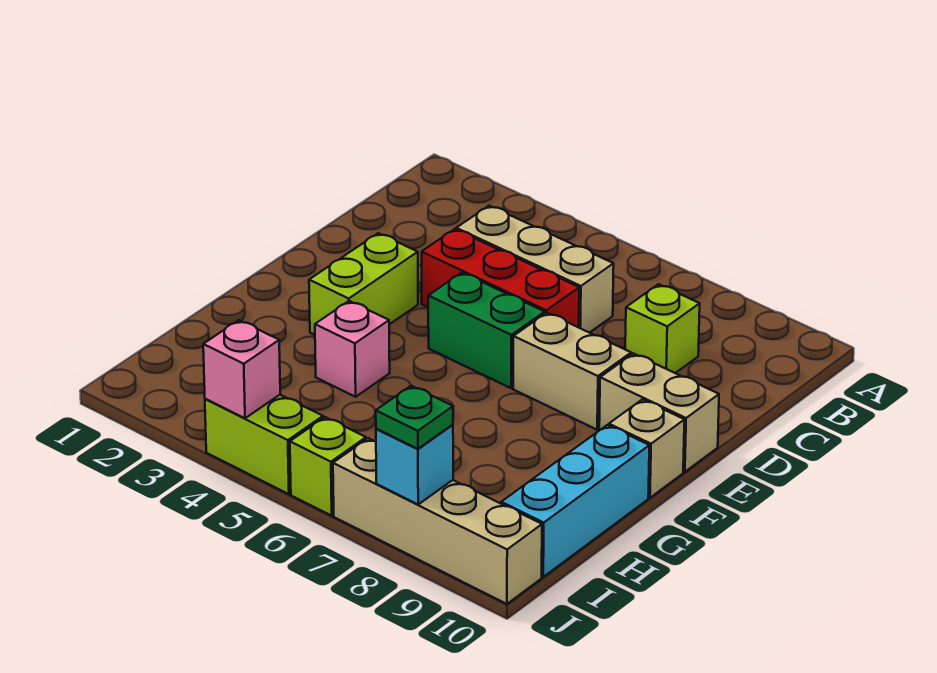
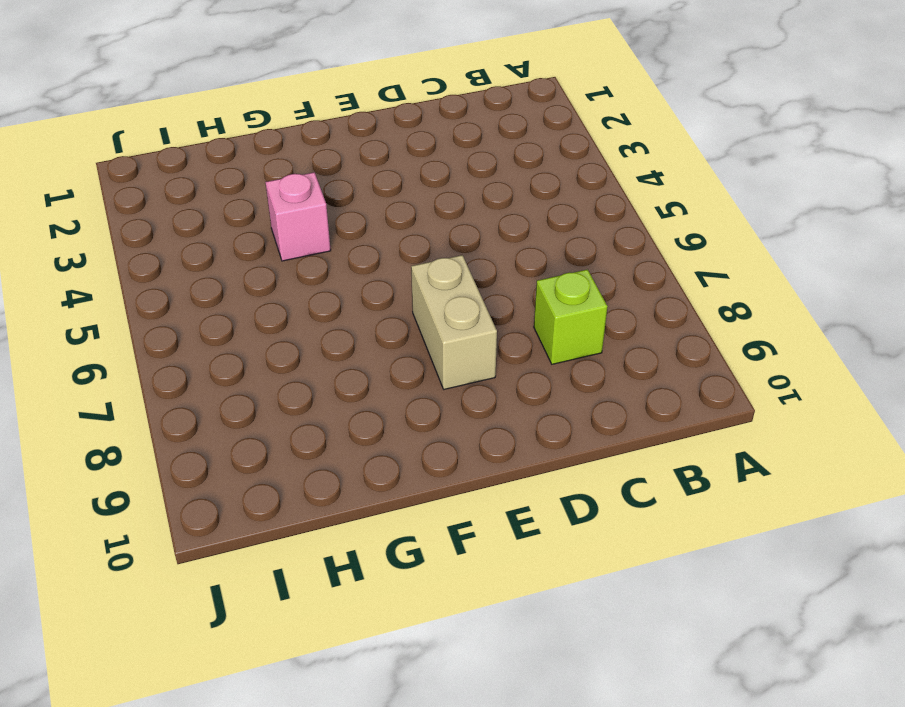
none -> tan brick C4:C6 level 1
none -> red brick D4:D6 level 1
none -> lime brick E3:F3 level 1

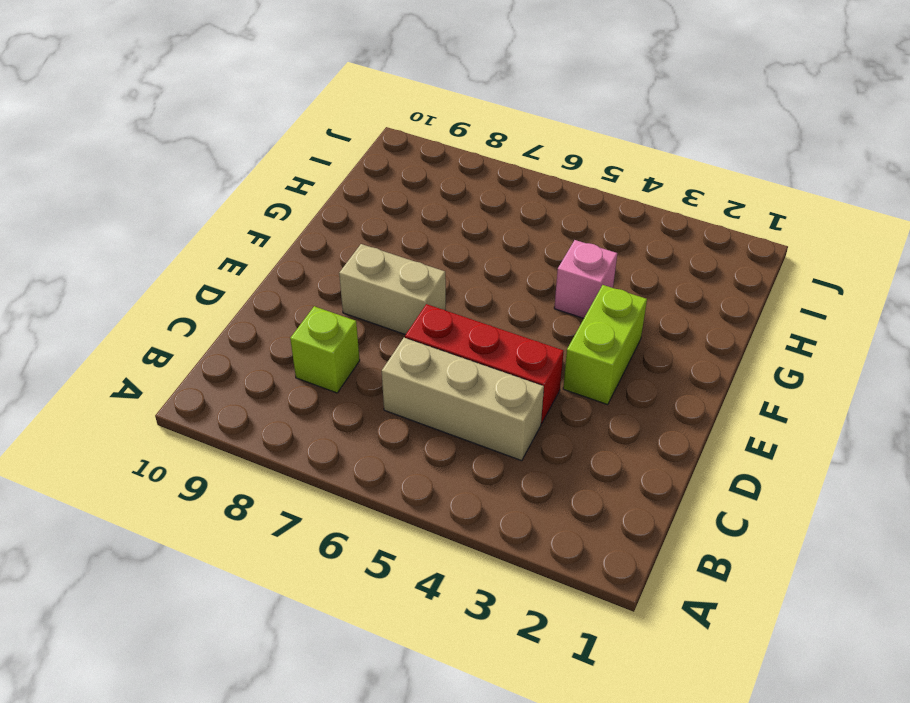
none -> green brick E5:E6 level 1
none -> tan brick E9:E10 level 1
none -> tan brick F10 level 1

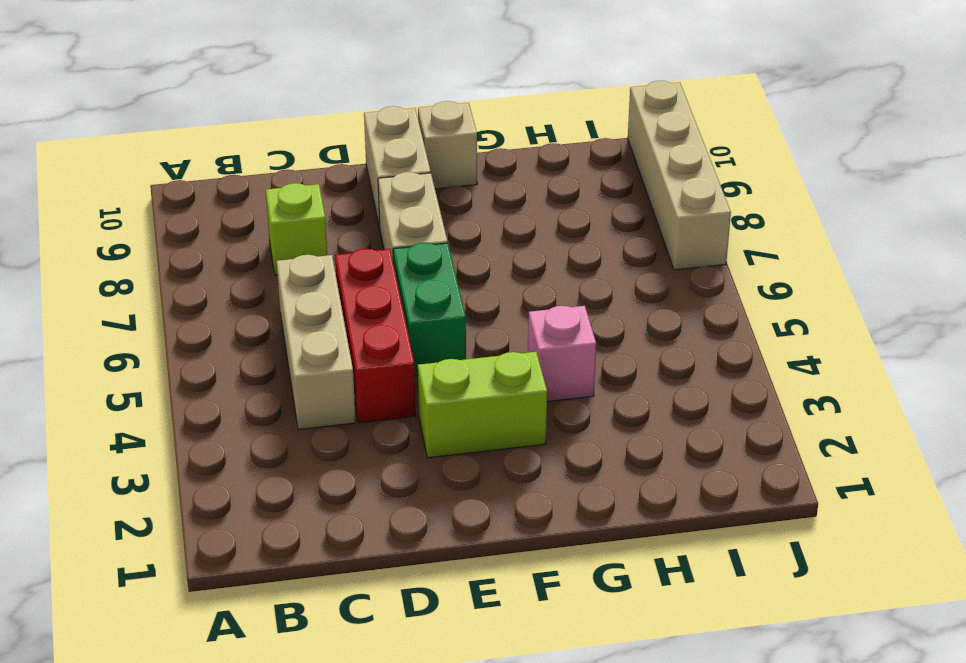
none -> cyan brick G10:I10 level 1
none -> lime brick J4:J5 level 1
none -> lime brick J6 level 1

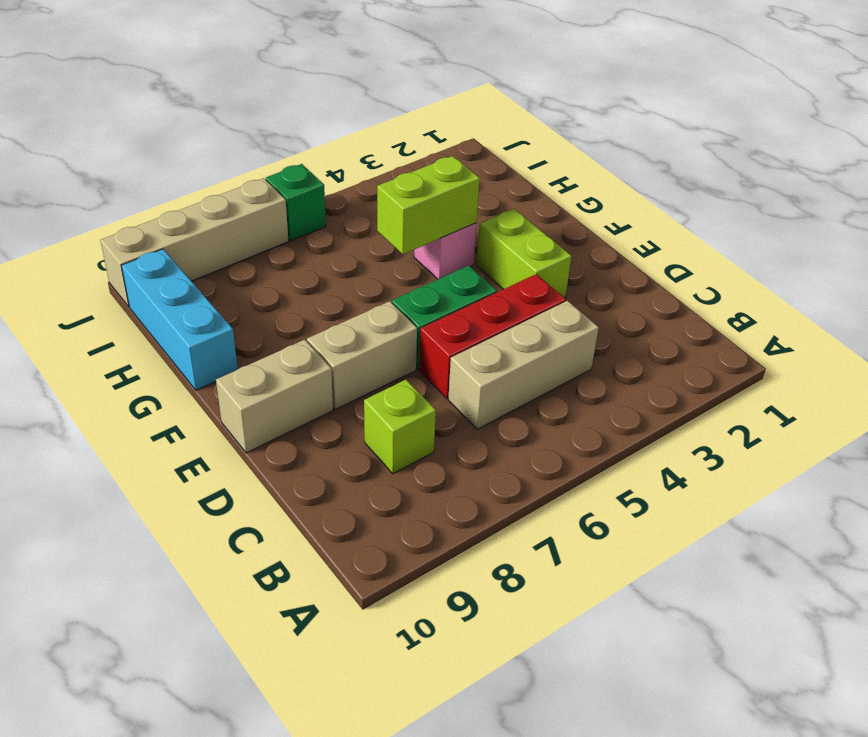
lime brick G4:G5 level 2 -> lime brick J4:J5 level 1
green brick J6 level 1 -> lime brick J6 level 1
none -> tan brick F10 level 1
none -> pink brick J4 level 2
none -> cyan brick J8 level 2

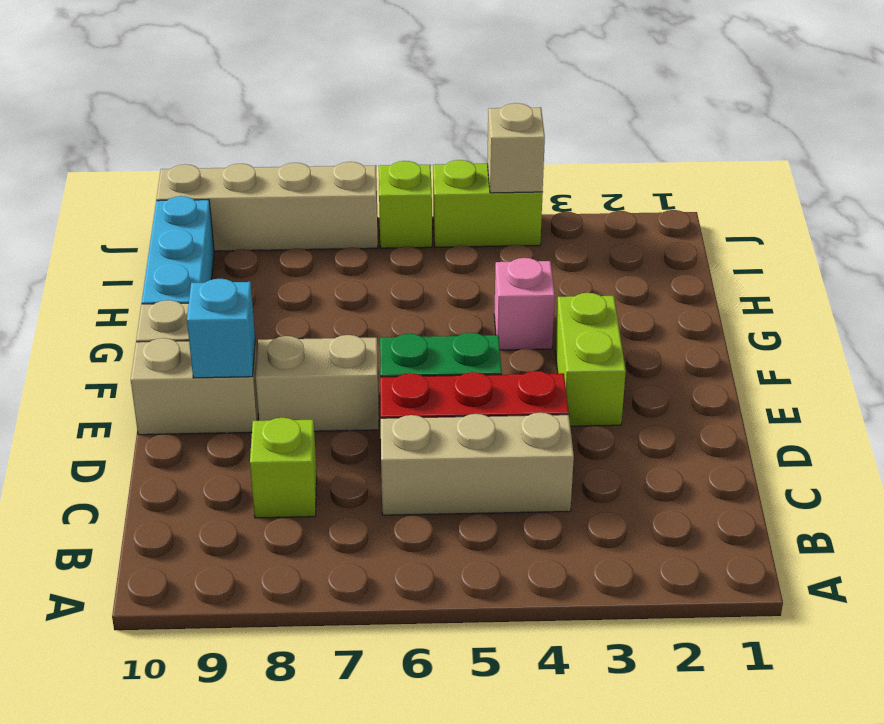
cyan brick E9 level 2 -> cyan brick J8 level 2
tan brick J4 level 2 -> pink brick J4 level 2
none -> green plate J8 level 3

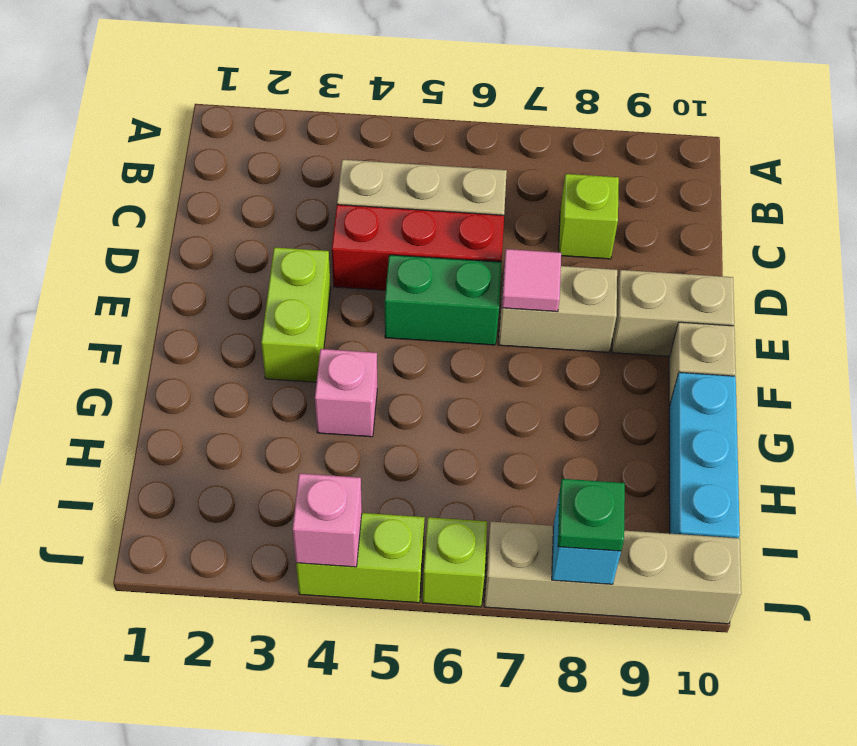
pink tile E7 level 2 -> none

